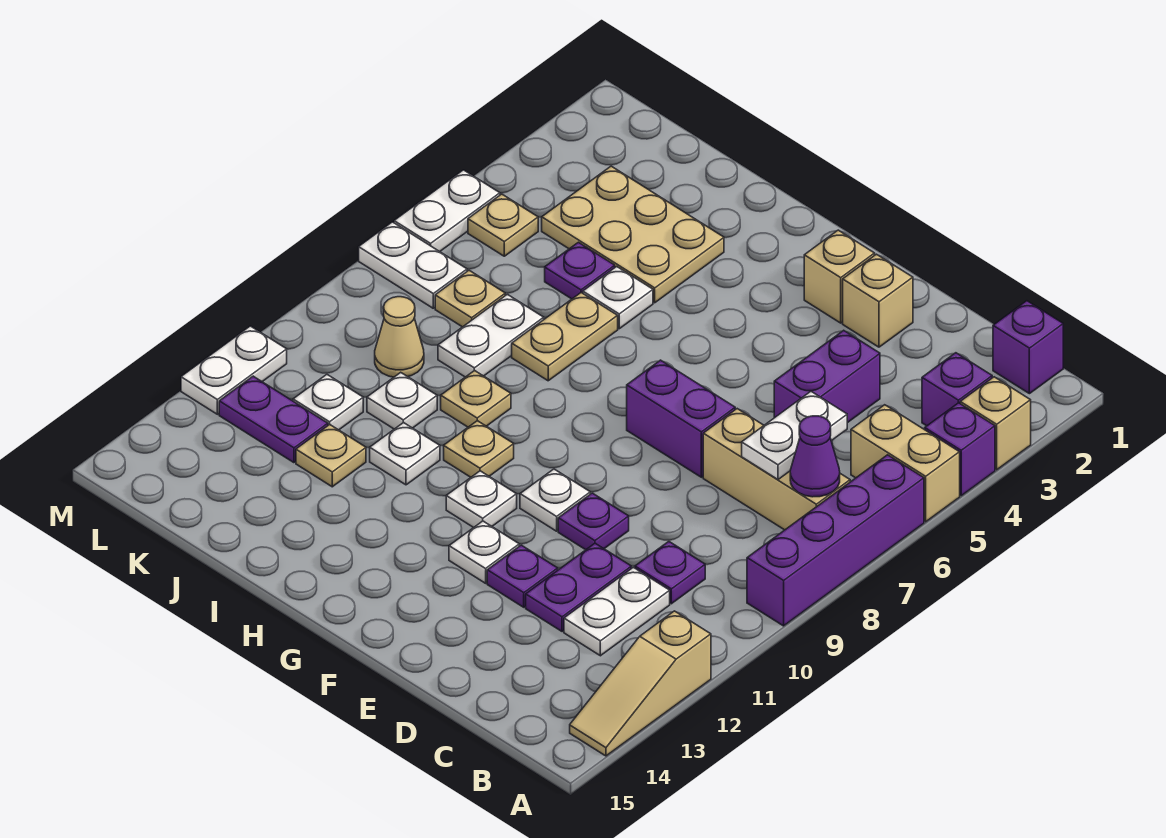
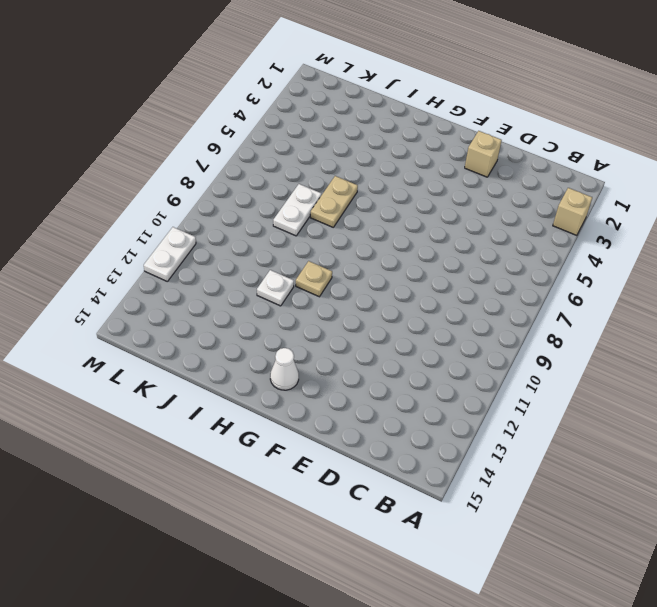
white cone G14 level 1 -> none
none -> purple brick A4 level 1
none -> tan brick A5:B5 level 1
none -> purple brick A6:A9 level 1
none -> tan slope A12:A14 level 1 top 12

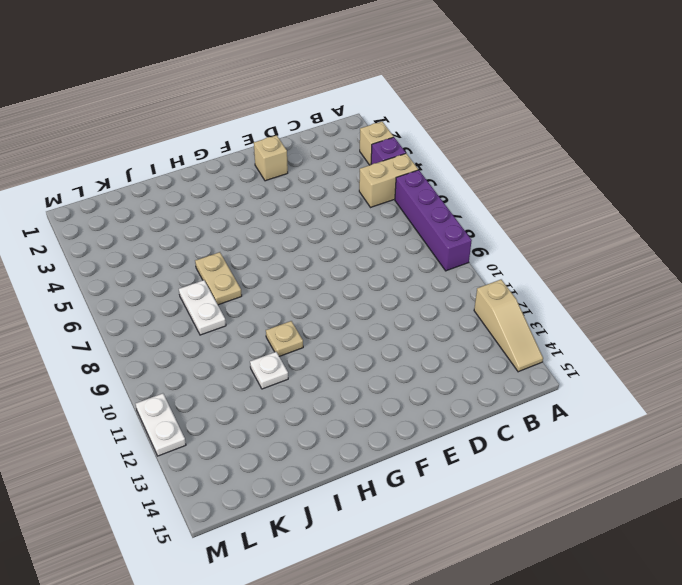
none -> purple brick B1 level 1
none -> purple brick B3 level 1
none -> tan brick B7:D7 level 1
none -> purple plate C10 level 1

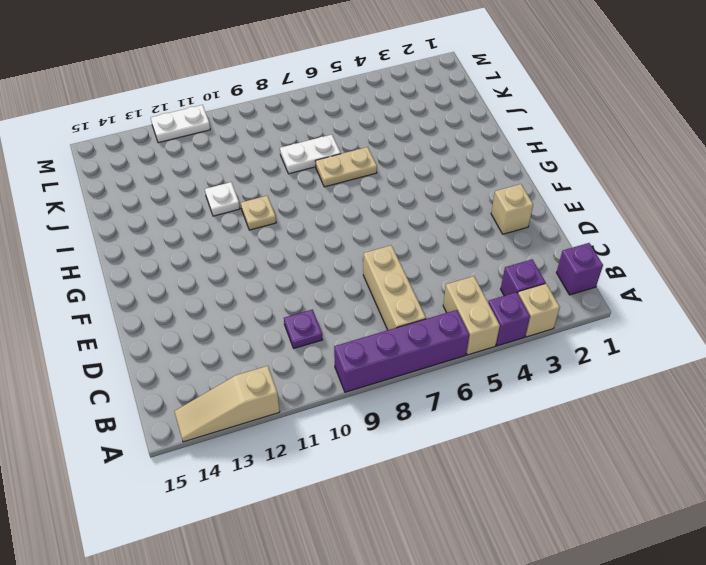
none -> white plate C11:C12 level 1
none -> purple brick D4:D5 level 1
none -> purple plate D11:D12 level 1
none -> purple brick E7:F7 level 1

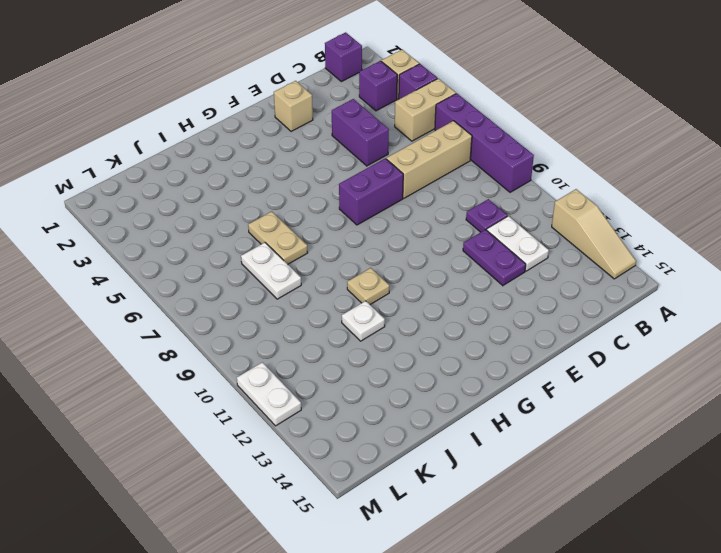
none -> purple plate E10 level 1
none -> purple plate E12 level 1
none -> tan brick F2 level 1
none -> white plate F10 level 1

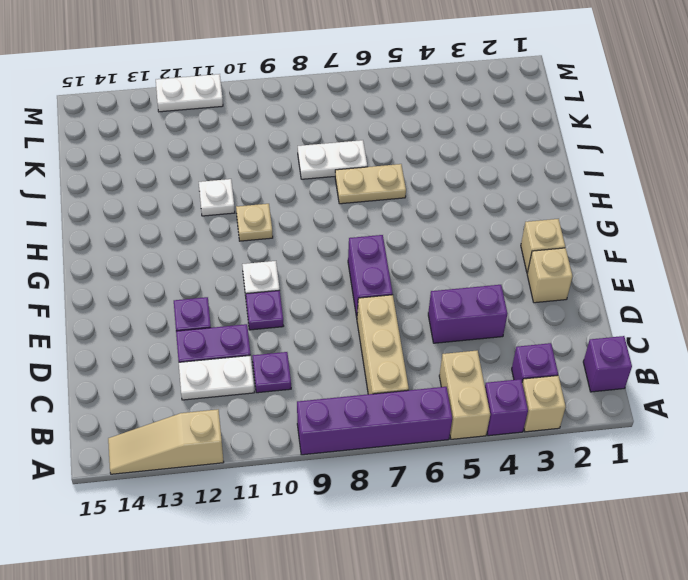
none -> white plate F12 level 1
none -> white plate G11 level 1
none -> tan plate I3:K4 level 1
none -> white plate I5 level 1

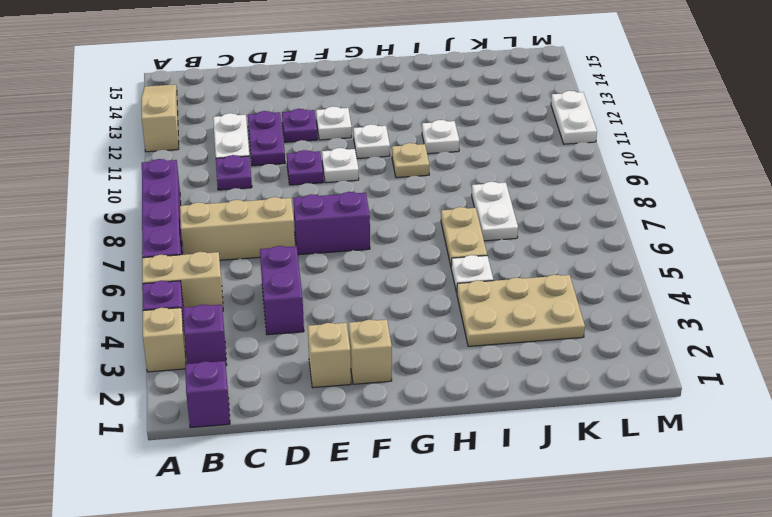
none -> tan plate I9 level 1
none -> purple plate J5 level 1
none -> white plate J10 level 1
none -> tan plate J12 level 1

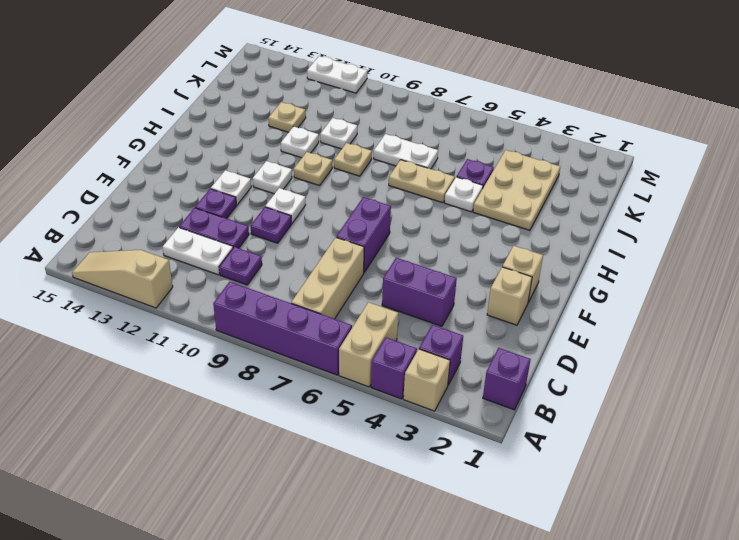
none -> tan plate K7 level 1
none -> tan cone K9 level 1
none -> white plate K11 level 1
none -> purple plate K12:L12 level 1

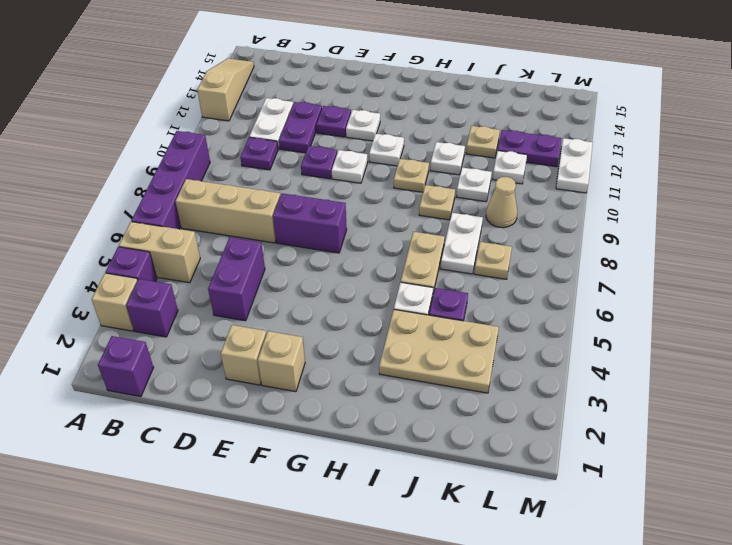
none -> tan plate L5 level 1
none -> white plate L7:M7 level 1
none -> white plate M5:M6 level 1
none -> purple cone B7 level 2

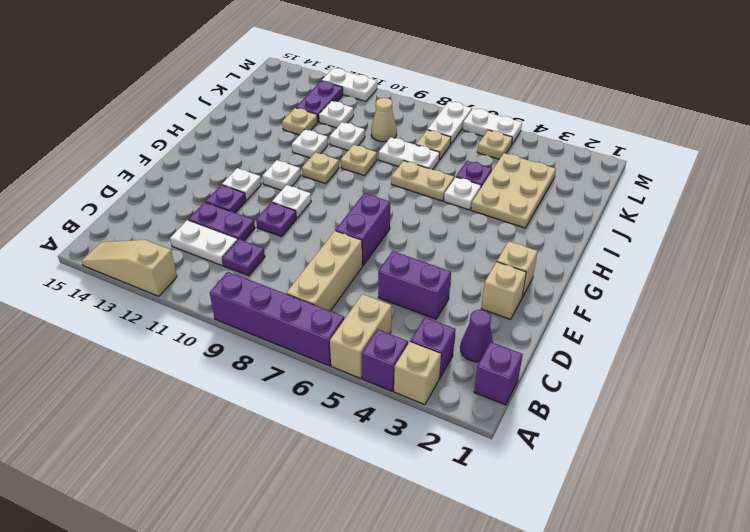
purple cone C2 level 1 -> purple cone B7 level 2
none -> white plate C6:C7 level 2

